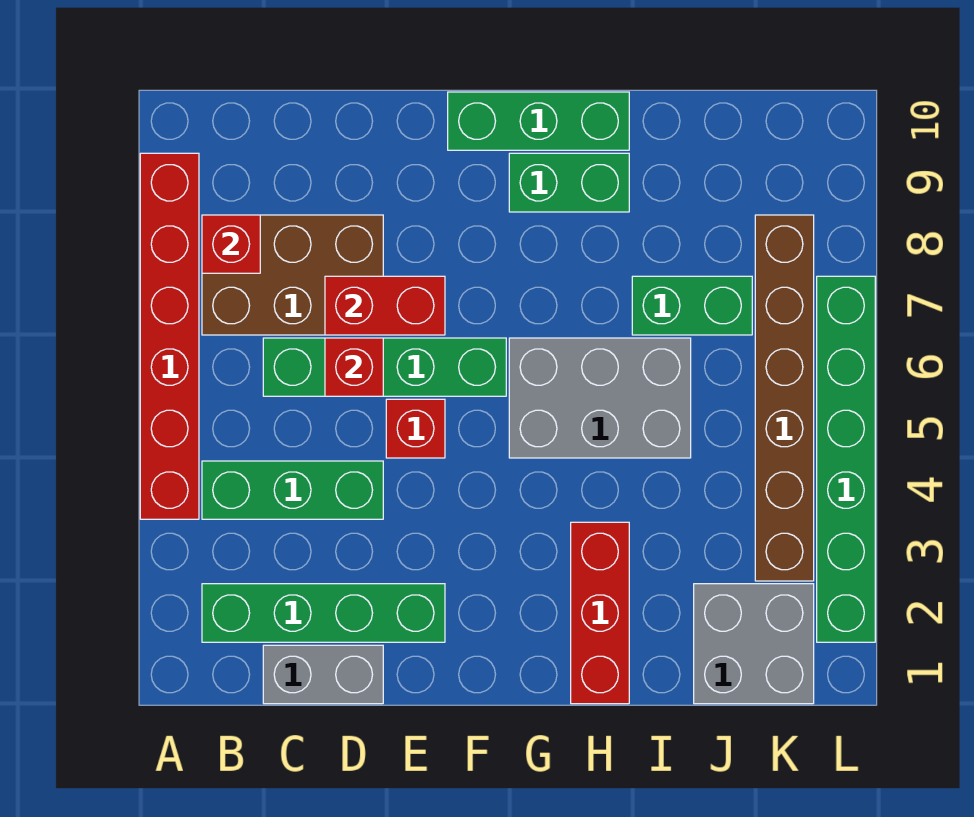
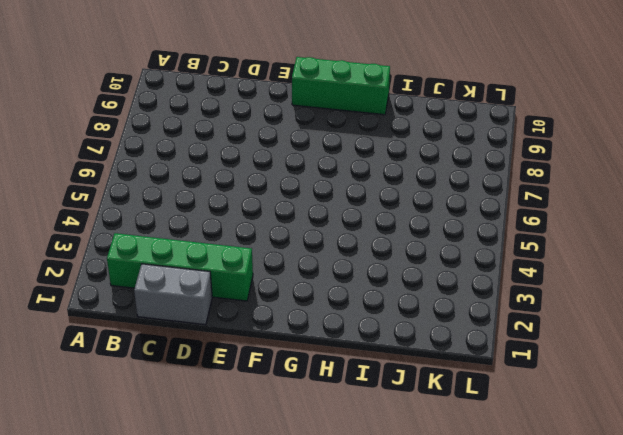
none -> red brick A4:A9 level 1
none -> green brick B4:D4 level 1
none -> brown brick B7:D8 level 1

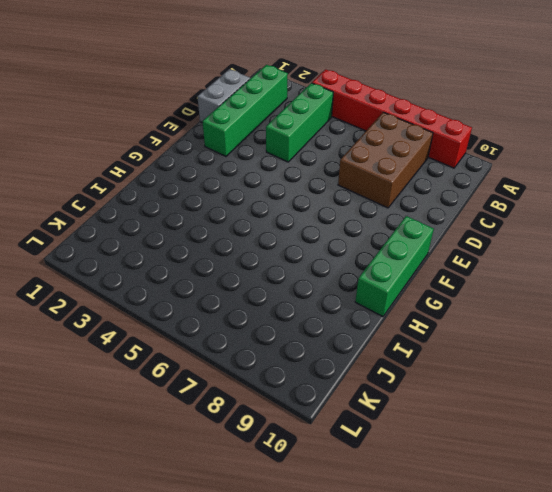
none -> green brick C6:F6 level 1
none -> red brick E5 level 1
none -> grey brick G5:I6 level 1

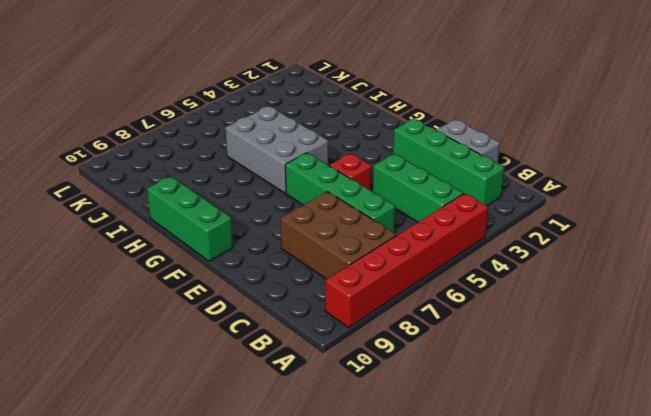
none -> green brick G9:H9 level 1
none -> red brick H1:H3 level 1
none -> green brick I7:J7 level 1

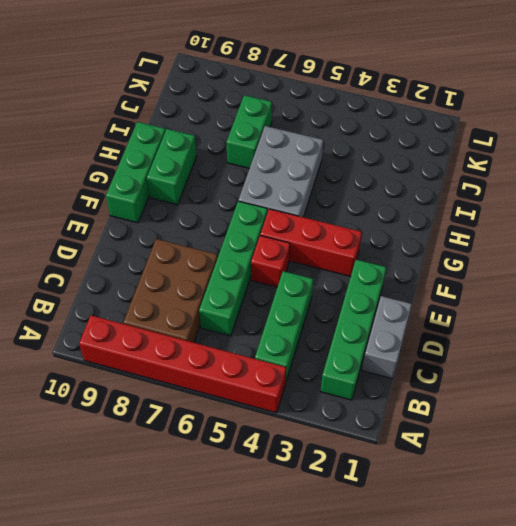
red brick F3:F5 level 1 -> red brick H1:H3 level 1
none -> grey brick J1:K2 level 1
none -> brown brick K3:K8 level 1
none -> green brick L2:L7 level 1

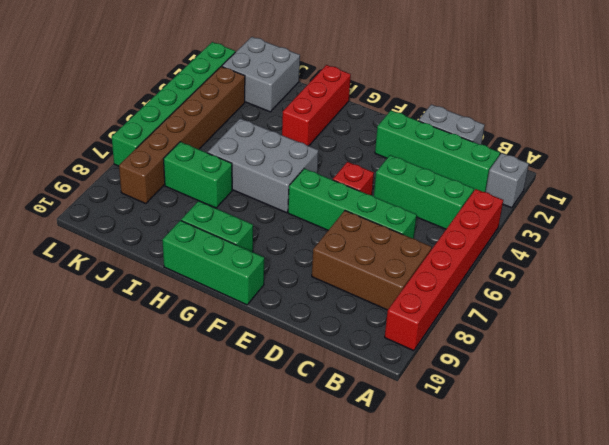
grey brick A2 level 1 -> none
none -> red brick B8 level 2
none -> red brick D6 level 2
none -> red brick D7:E7 level 2

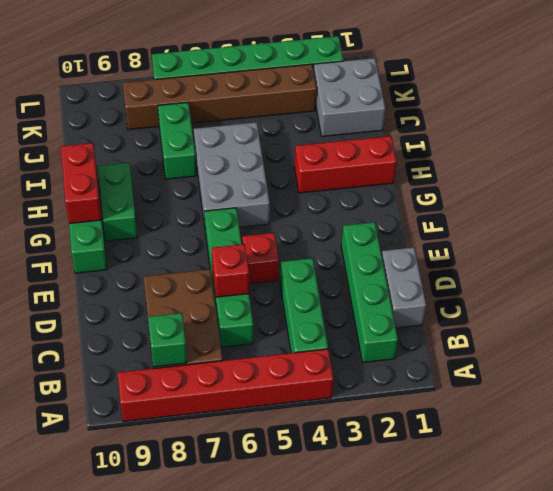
green brick B8 level 2 -> red brick B8 level 2
red brick G10:H10 level 2 -> red brick D7:E7 level 2

